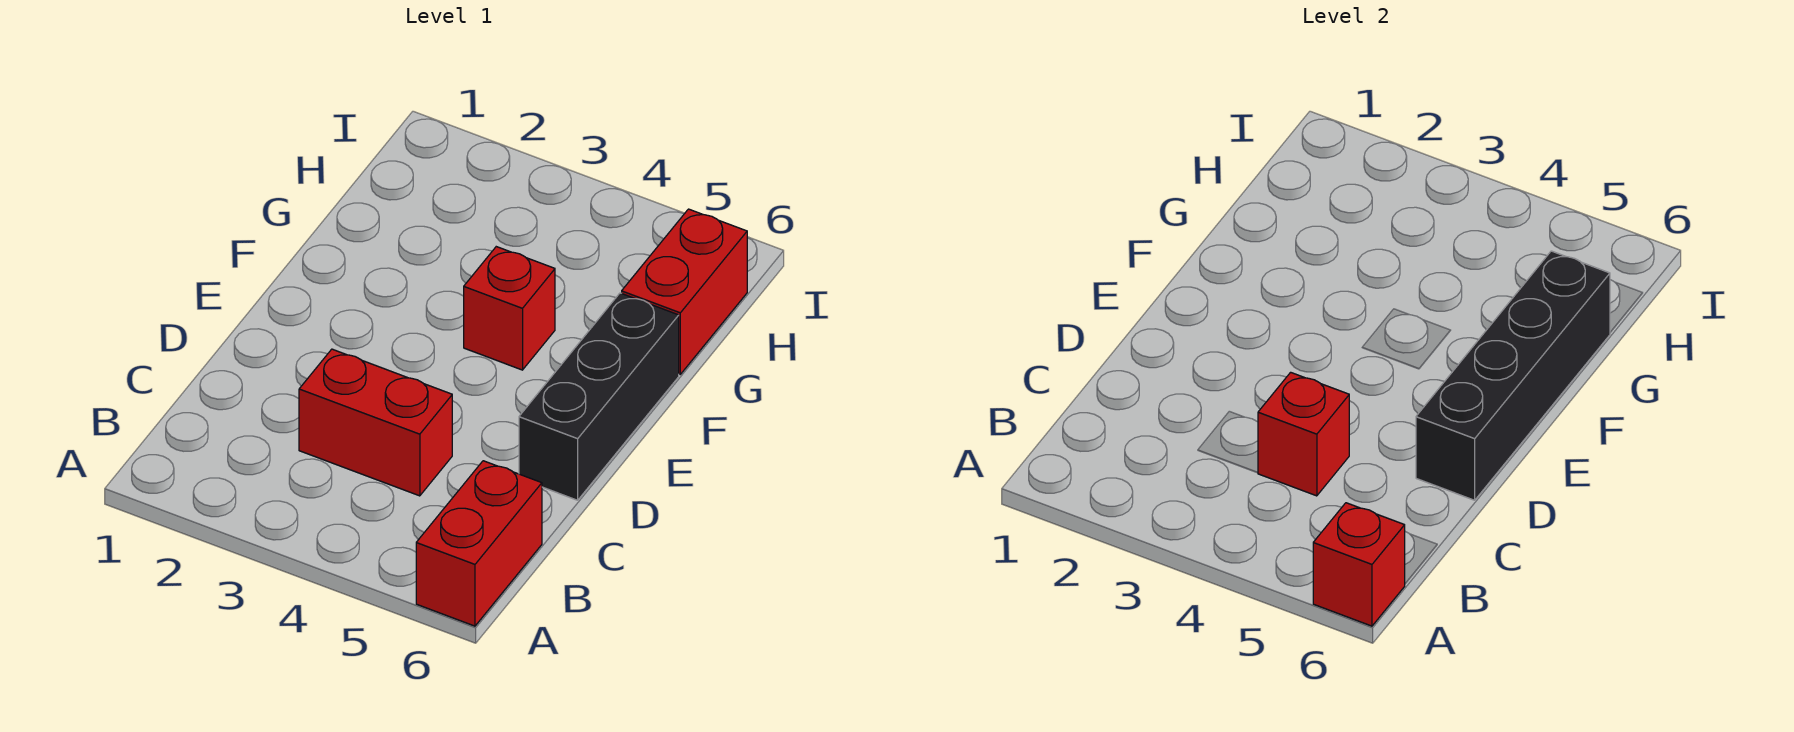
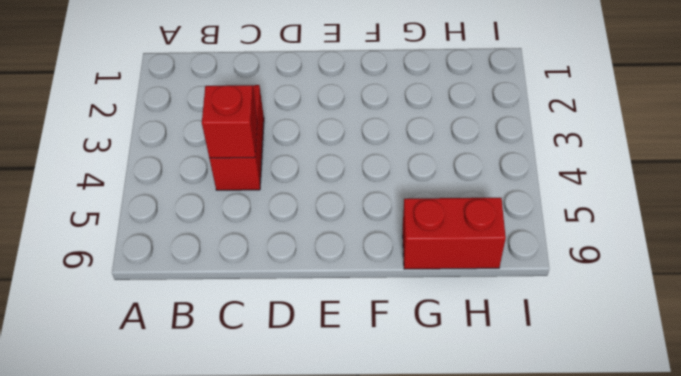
none -> red brick A6:B6 level 1
none -> black brick D6:F6 level 1

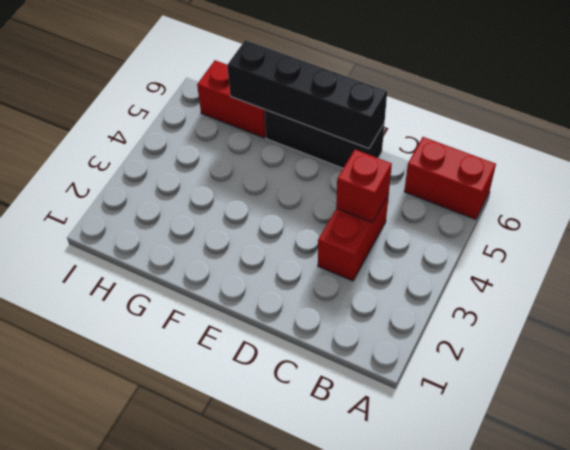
none -> red brick F4 level 1
none -> red brick A6 level 2

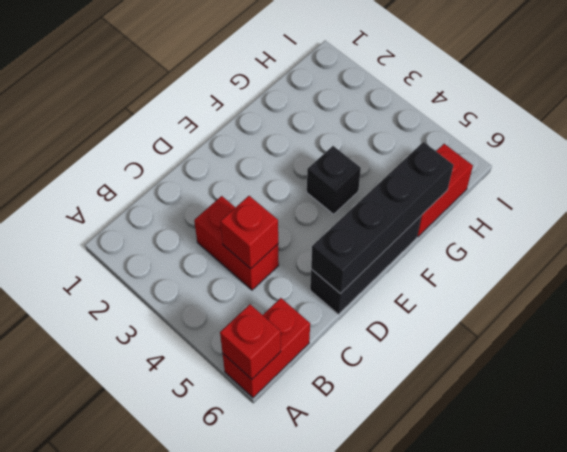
black brick F4 level 1 -> red brick F4 level 1

